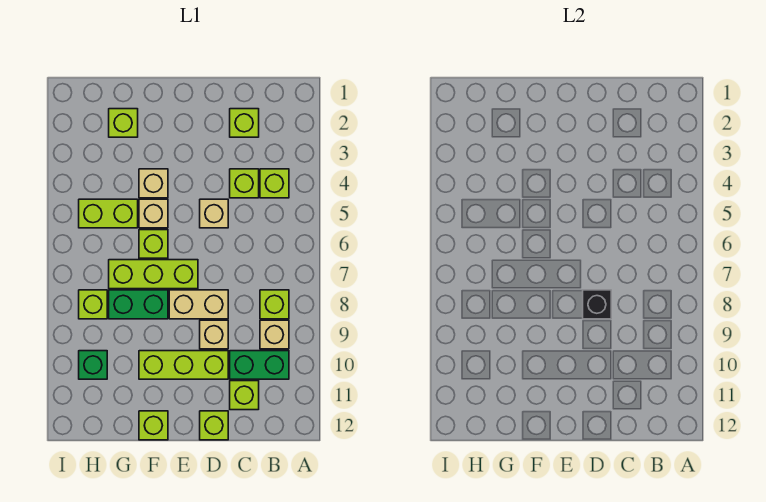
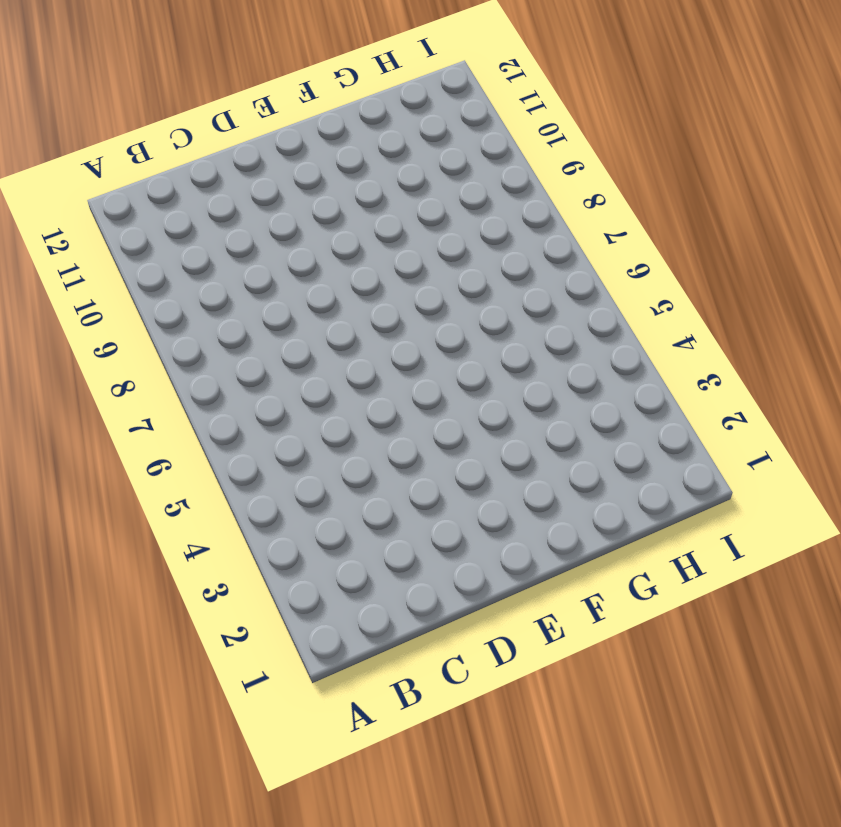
none -> lime brick B4 level 1
none -> lime brick B8 level 1
none -> tan brick B9 level 1

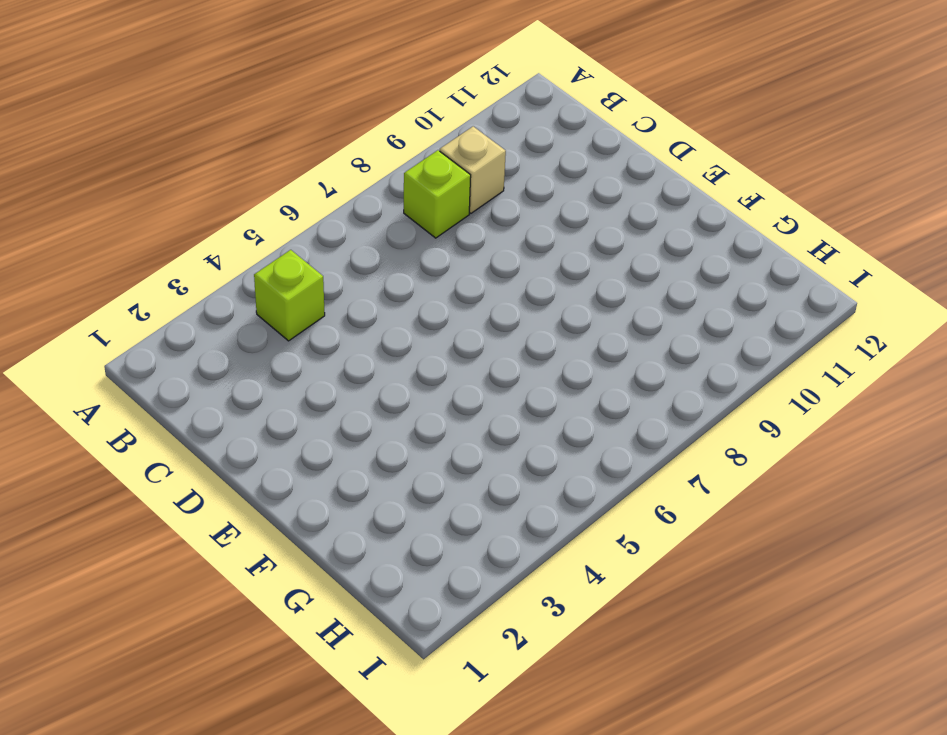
none -> green brick B10:C10 level 1
none -> lime brick C2 level 1
none -> lime brick C4 level 1

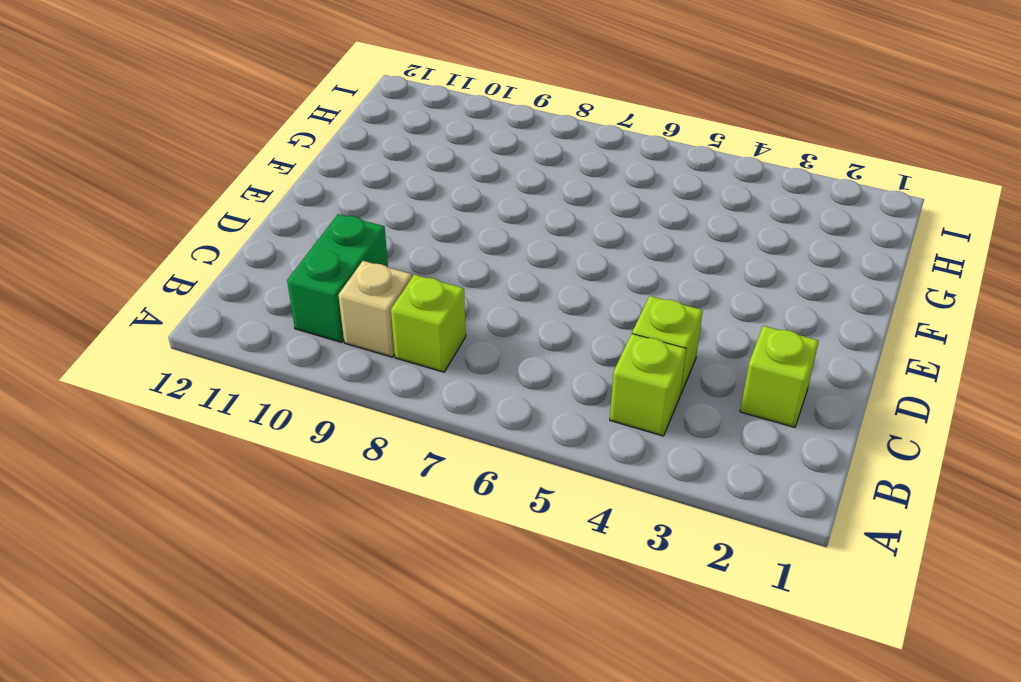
none -> lime brick C11 level 1
none -> tan brick D5 level 1
none -> tan brick D8:E8 level 1

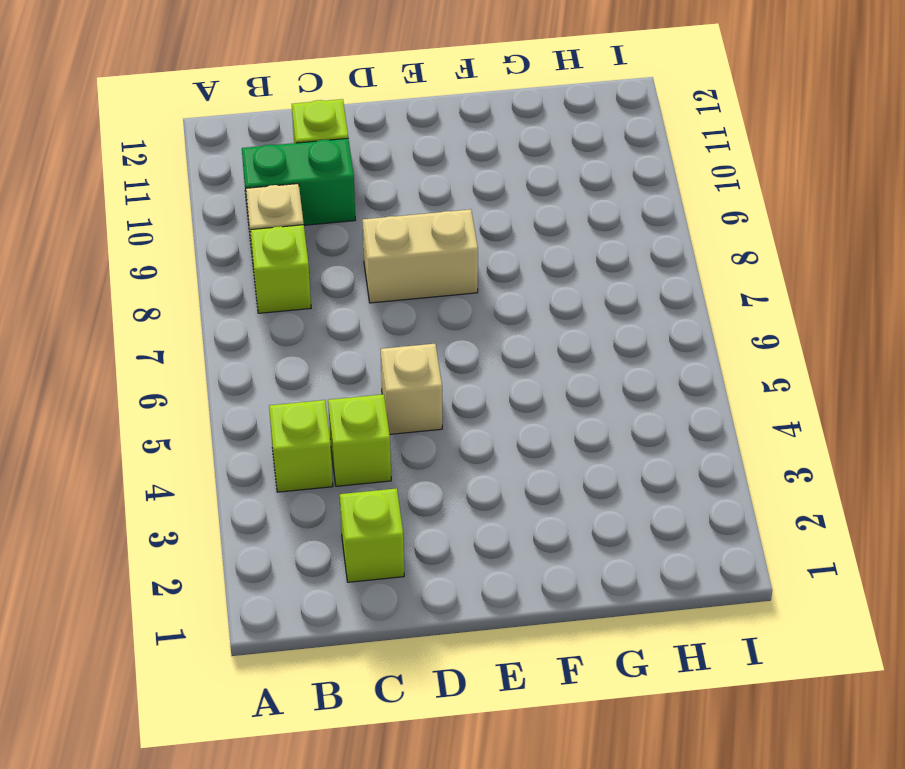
none -> tan brick D9 level 1
none -> lime brick D10:F10 level 1
none -> lime brick D12 level 1

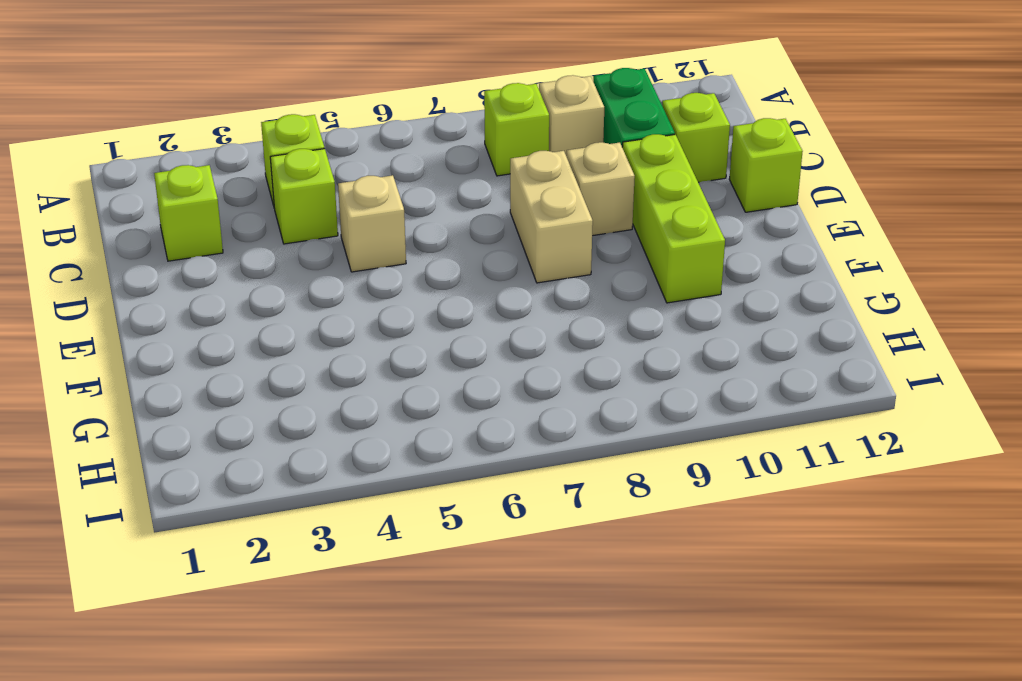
none -> lime brick E7:G7 level 1
none -> tan brick F4 level 1
none -> tan brick F5 level 1

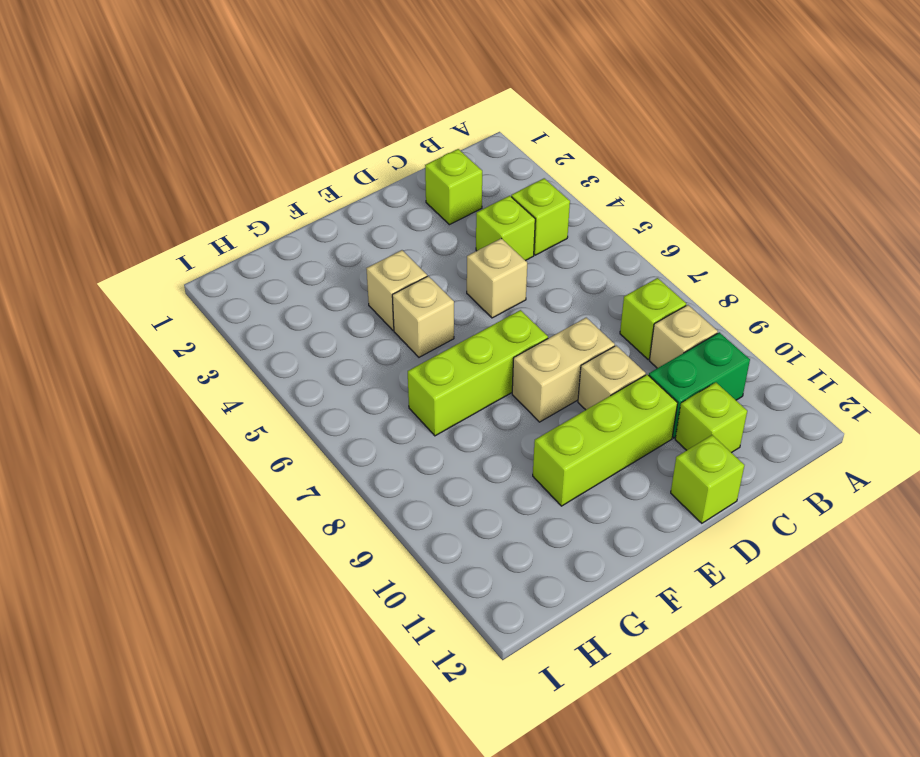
none -> lime brick F6 level 1
none -> green brick F8:G8 level 1
none -> lime brick F12 level 1

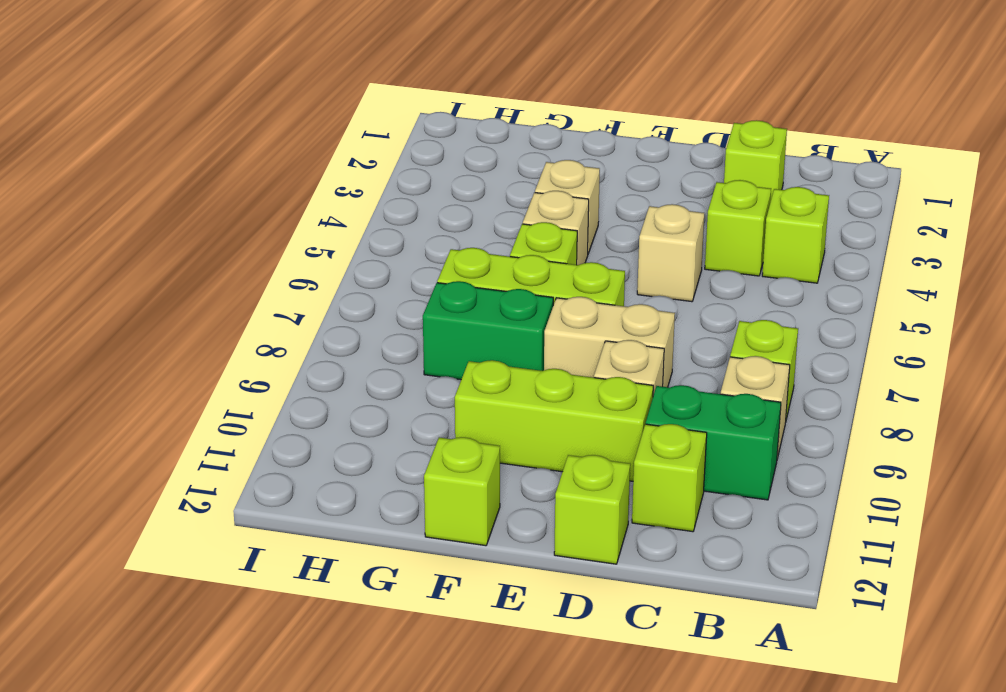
none -> lime brick G2 level 1
none -> lime brick G5:H5 level 1
none -> lime brick H8 level 1

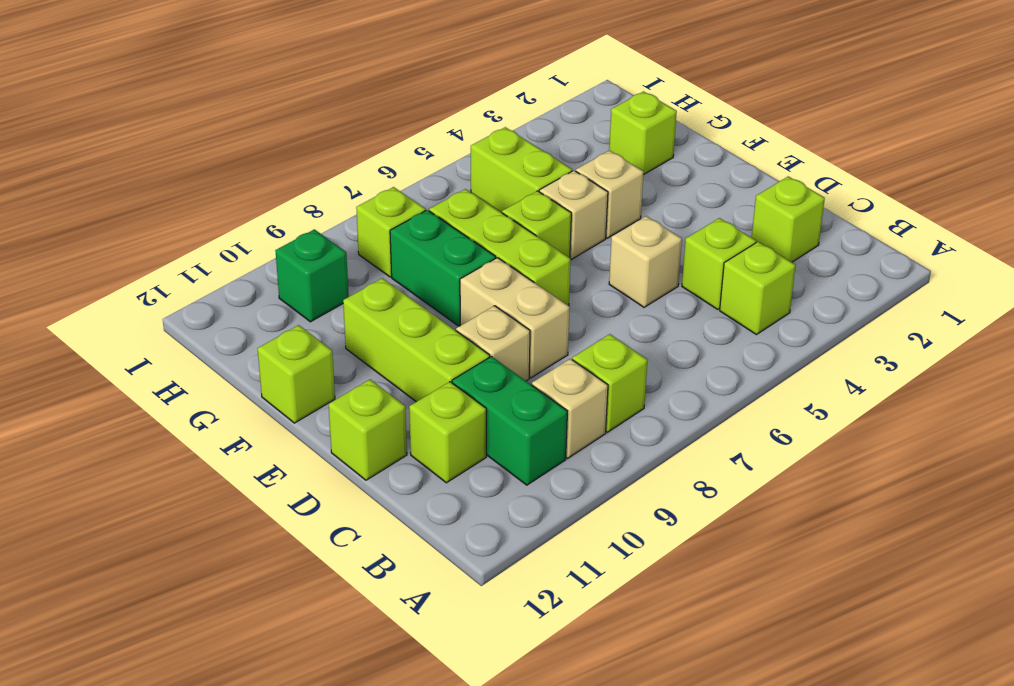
none -> black brick D8 level 2

